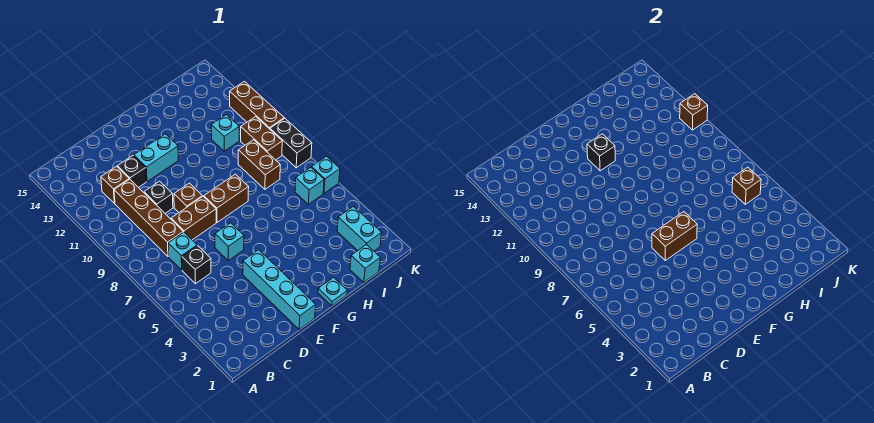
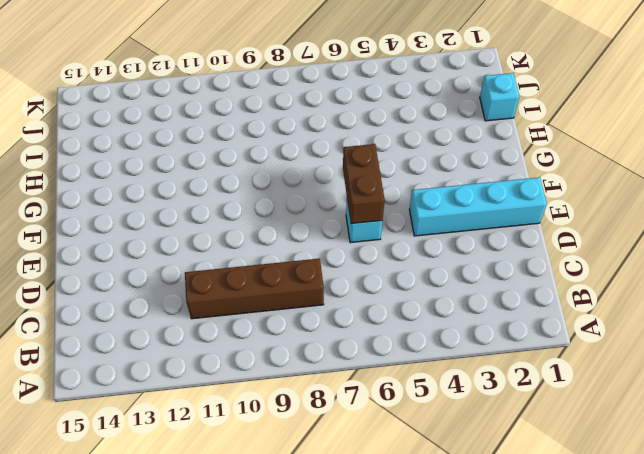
none -> black brick C6 level 1
none -> cyan brick C7 level 1
none -> brown brick C12 level 1

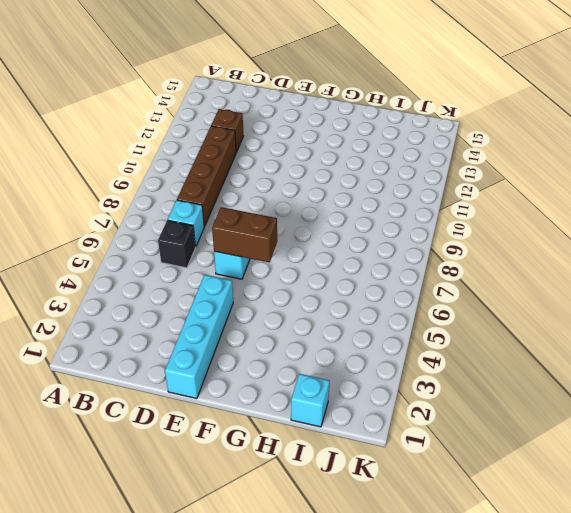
none -> brown brick D8:E8 level 1
none -> black brick D10 level 1
none -> black brick D12 level 1

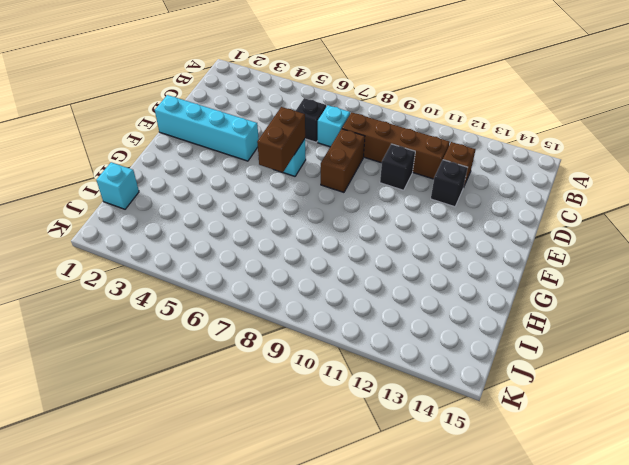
none -> brown brick E9 level 1
none -> cyan brick E12:F12 level 1
none -> brown brick F8:G8 level 1

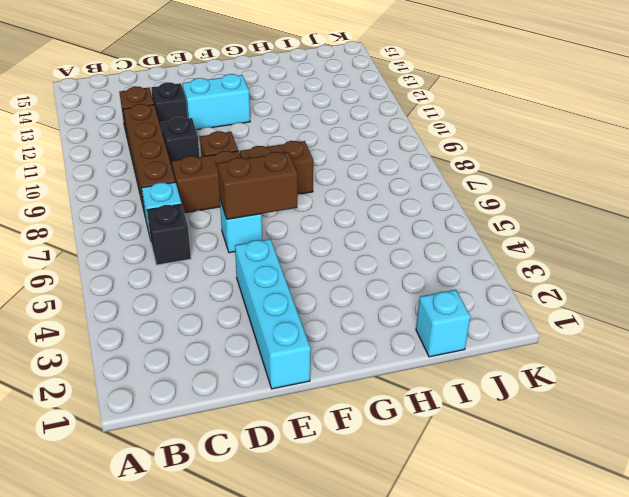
none -> cyan plate G1 level 1
none -> brown brick I8:I9 level 1
none -> cyan brick I11 level 1

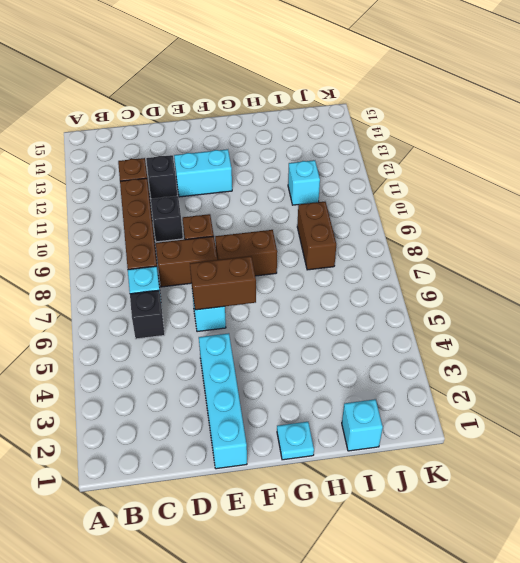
none -> cyan brick J2:J3 level 1
none -> cyan brick J6 level 1
none -> brown brick J9:J10 level 1

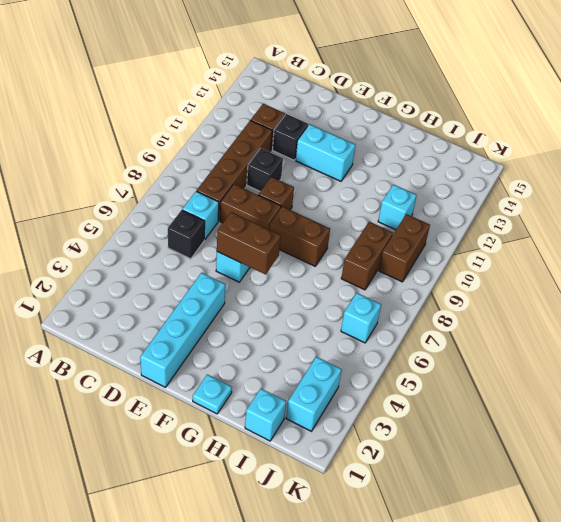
none -> cyan brick K6 level 1
none -> black brick K8:K9 level 1
none -> brown brick K10:K12 level 1

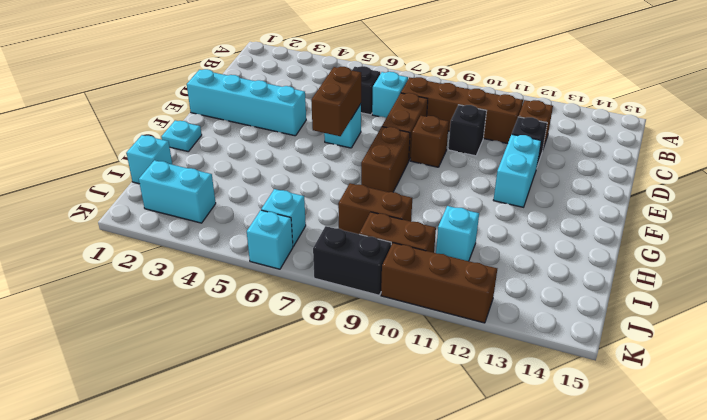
none -> black brick F12 level 2
none -> brown brick J6 level 2
none -> brown brick K11 level 2

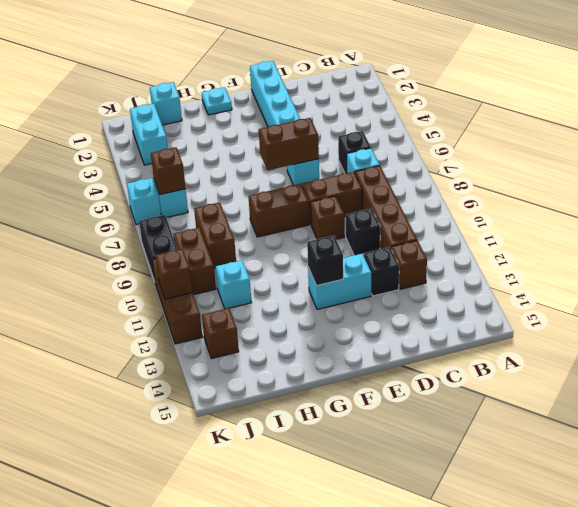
brown brick J13 level 1 -> none

